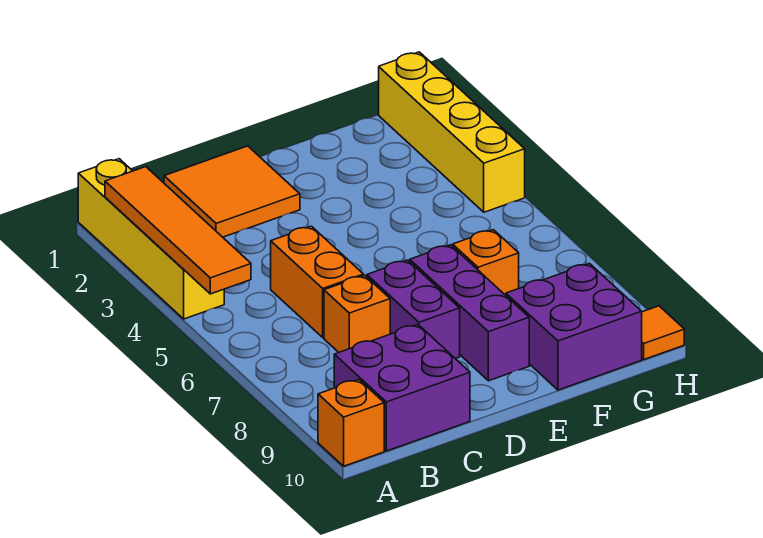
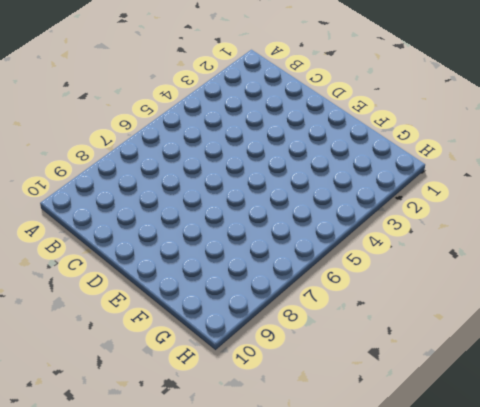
none -> yellow brick A1:A4 level 1
none -> orange brick A10 level 1
none -> purple brick B9:C10 level 1

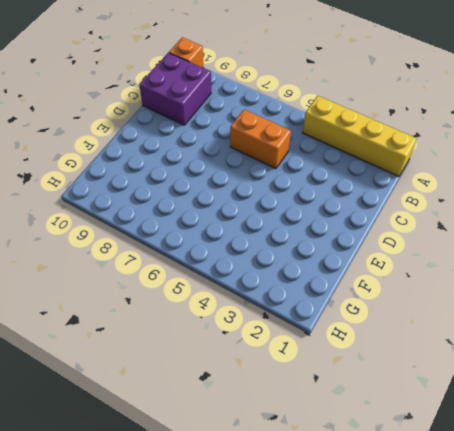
none -> orange tile C1:D2 level 1
none -> orange brick C7 level 1
none -> purple brick D7:D8 level 1

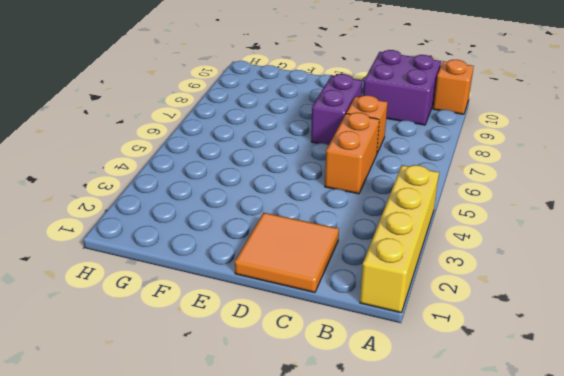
none -> purple brick E7:E9 level 1
none -> orange brick F7 level 1
none -> purple brick F9:G10 level 1

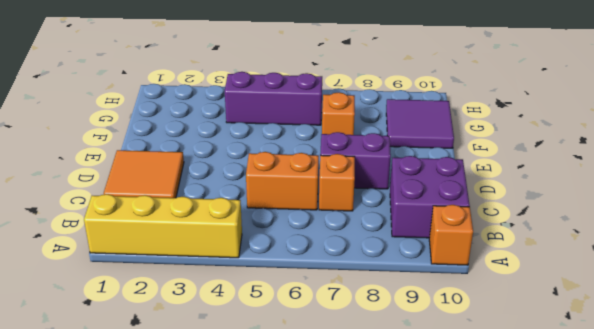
purple tile F9:G10 level 1 -> purple brick F9:G10 level 1
purple brick G4:G6 level 1 -> purple brick E7:E9 level 1
none -> yellow brick H1:H4 level 1
none -> orange tile H10 level 1
none -> orange tile A2:A5 level 2

